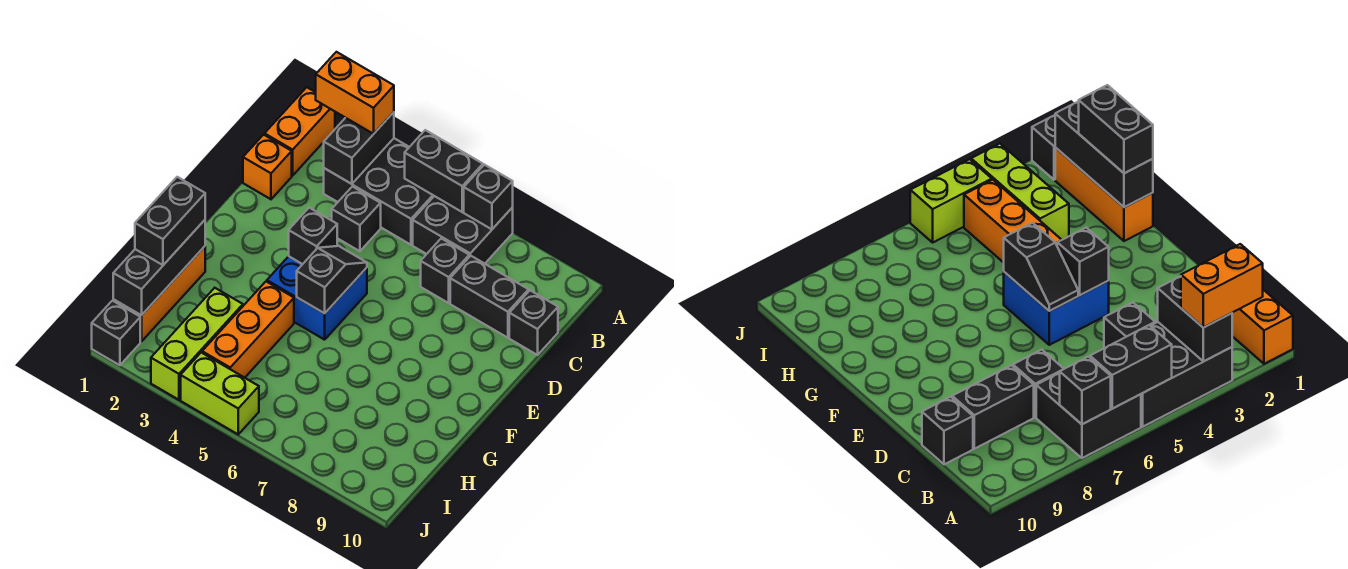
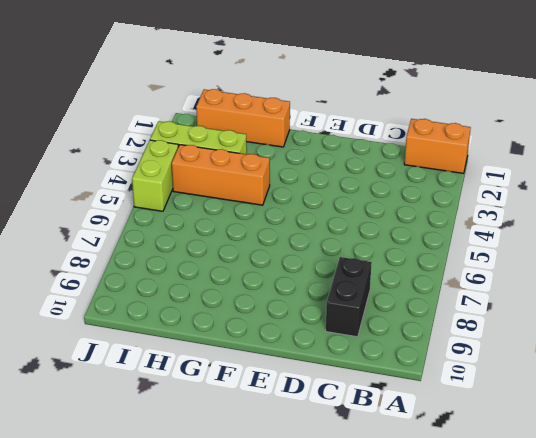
none -> black brick A3:B5 level 1
none -> black brick A6:B7 level 1
none -> orange brick C1 level 1

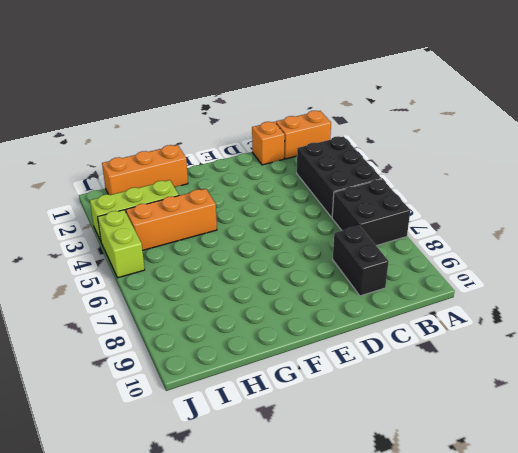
none -> black brick C4 level 1
none -> black brick C7 level 1
none -> black brick C10 level 1

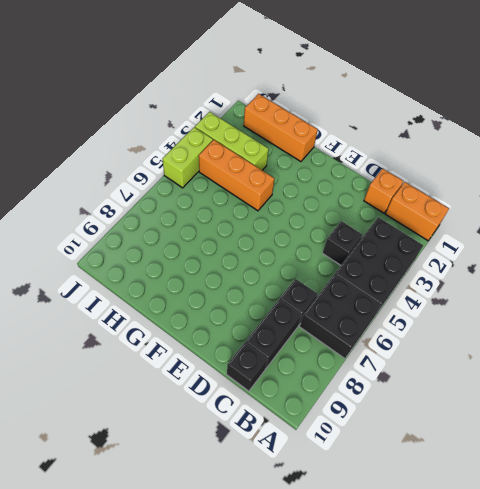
none -> blue brick E4:F5 level 1
none -> black brick J1 level 1
none -> black brick A3:B3 level 2

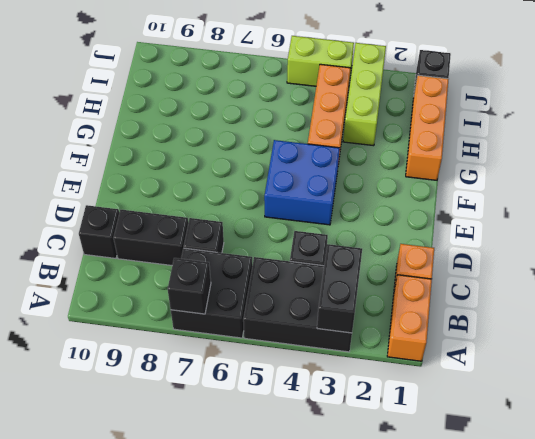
none -> black brick A5:A6 level 2
none -> black brick E4 level 2
none -> black slope E5:F5 level 2 top F

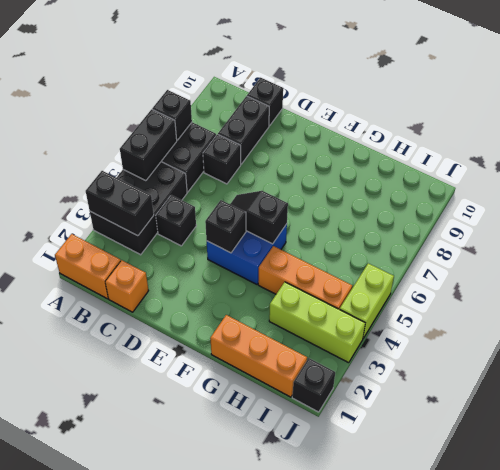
none -> black brick G1:I1 level 2
none -> orange brick A2:A3 level 3
none -> black brick G1:H1 level 3

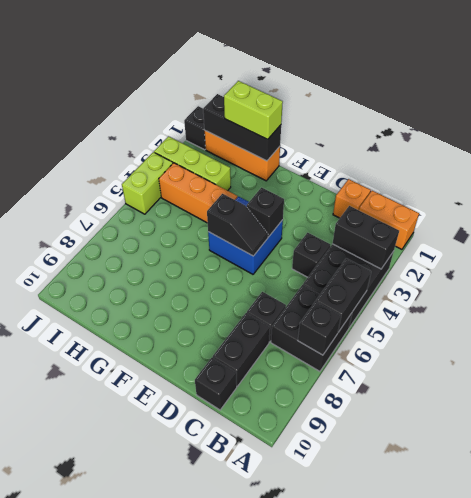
lime brick G1:H1 level 3 -> black brick G1:H1 level 3
none -> orange brick A2:A3 level 3

